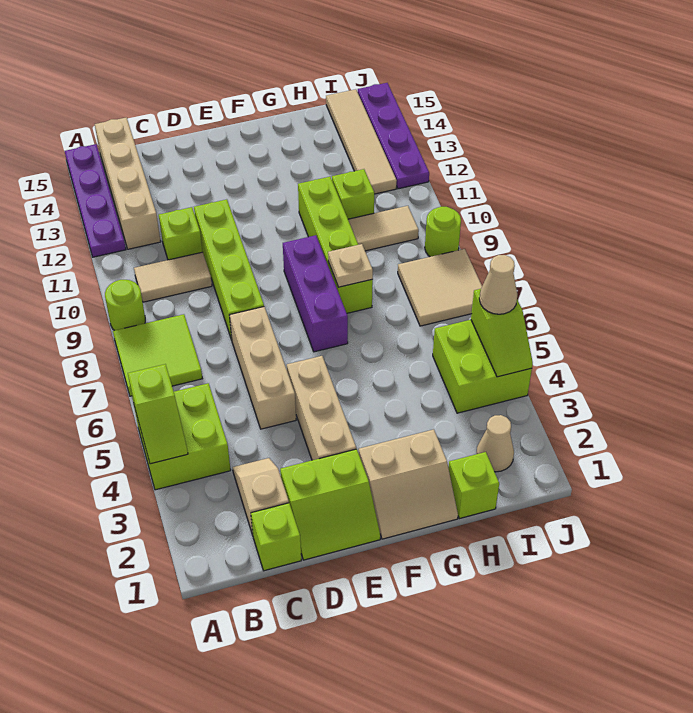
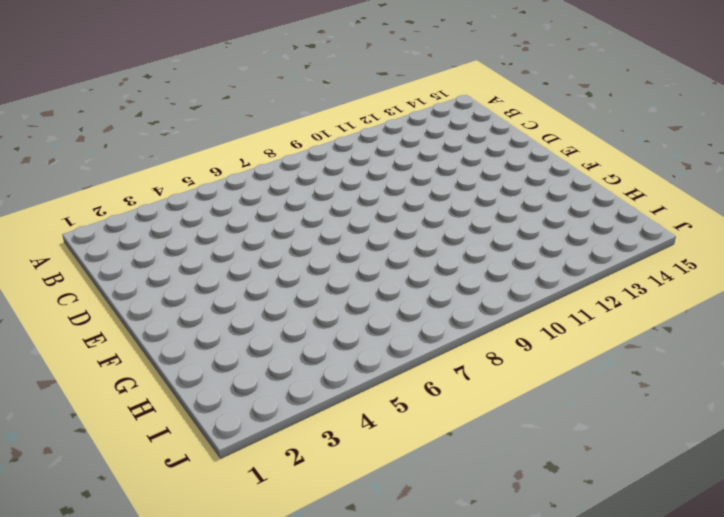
none -> lime brick A4:B5 level 1
none -> lime tile A7:B8 level 1
none -> lime round brick A9 level 1

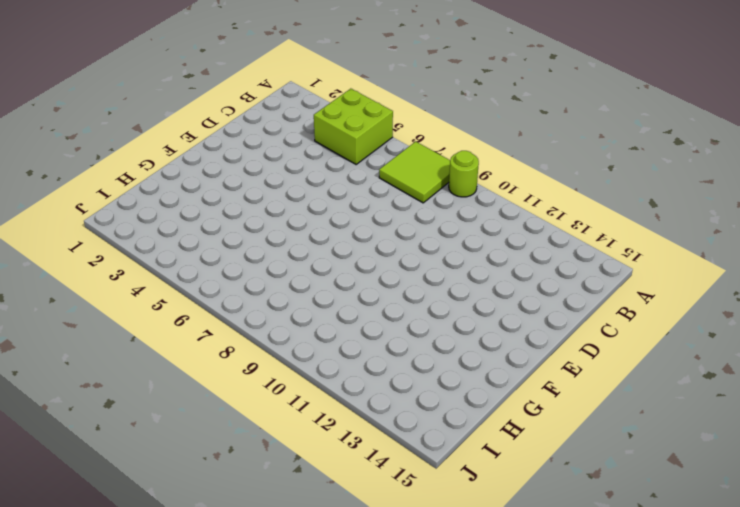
none -> purple plate A12:A15 level 1
none -> tan tile B10:C10 level 1
none -> tan brick B12:B15 level 1

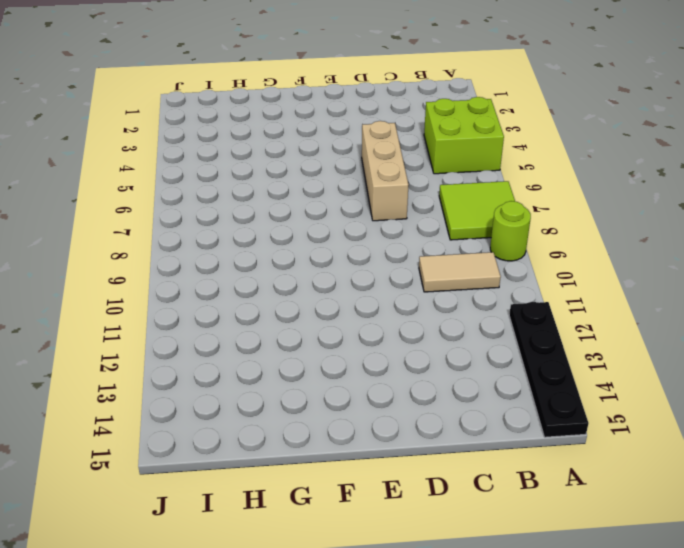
black plate A12:A15 level 1 -> purple plate A12:A15 level 1
none -> tan brick B12:B15 level 1
none -> lime brick C1 level 1
none -> tan slope C2:C3 level 1 top 2

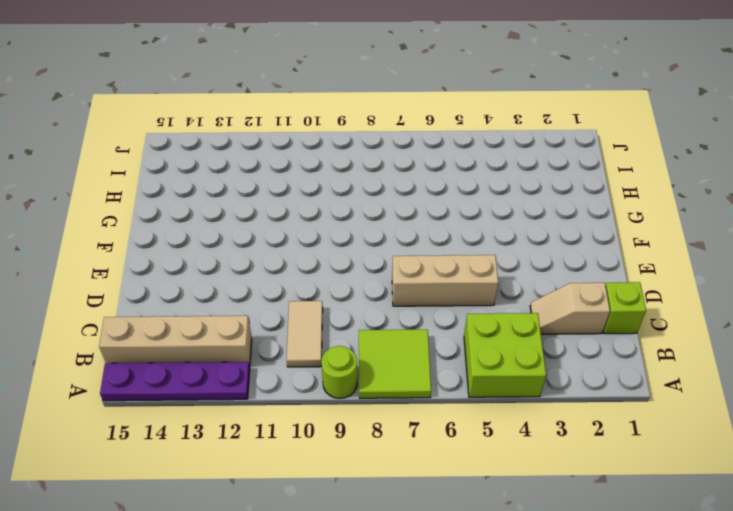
none -> lime brick C11 level 1
none -> lime slope D1:E2 level 1 top 2
none -> lime brick D8:D11 level 1

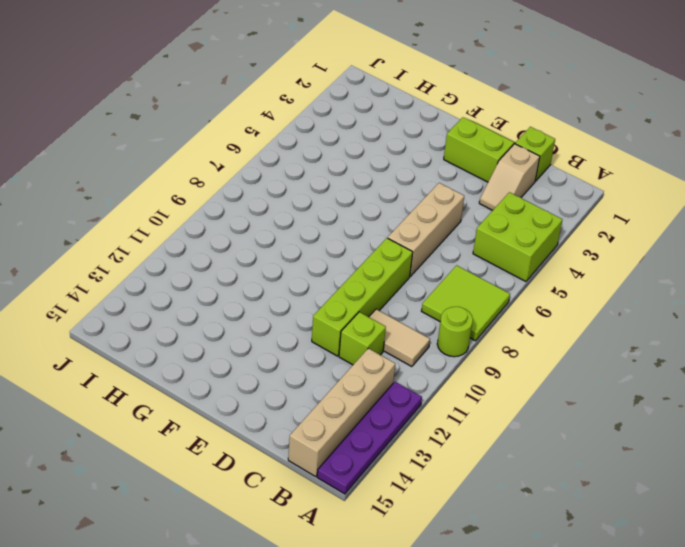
none -> tan brick E3:E5 level 1
none -> tan slope F1:G2 level 1 top 2
none -> purple brick F7:F9 level 1

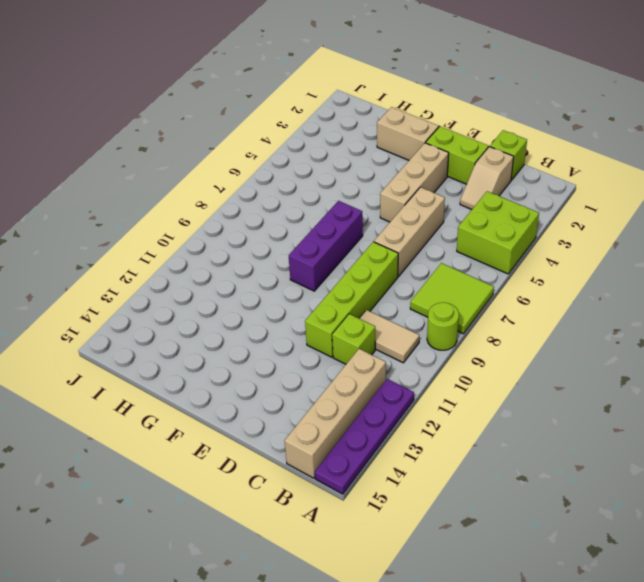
none -> lime brick G8:G11 level 1
none -> lime brick H1 level 1
none -> tan tile H10:I10 level 1

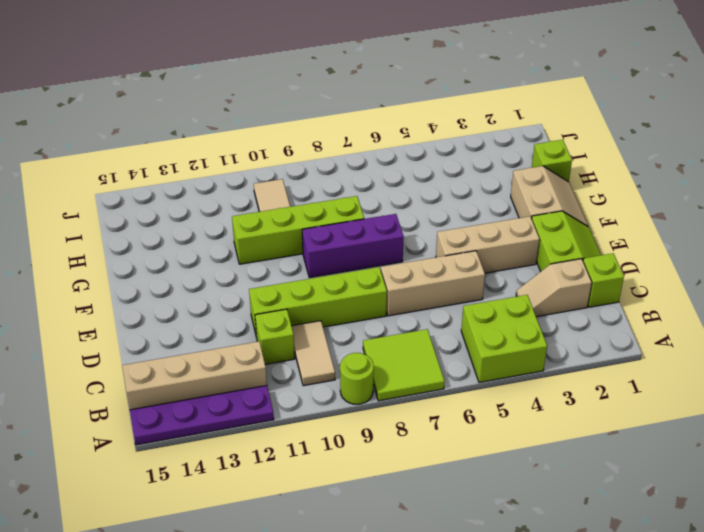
none -> lime brick H11 level 1
none -> tan cone I2 level 1
none -> lime brick I4:J5 level 1

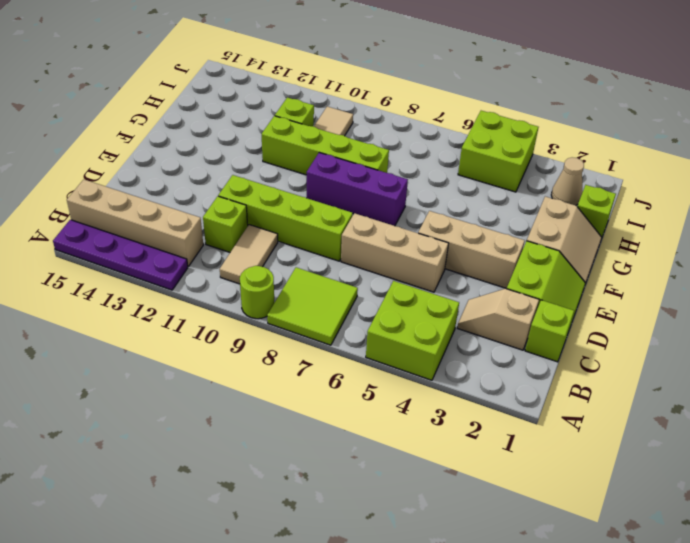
none -> tan tile I7:J8 level 1
none -> tan tile I12:I15 level 1
none -> lime round brick J9 level 1

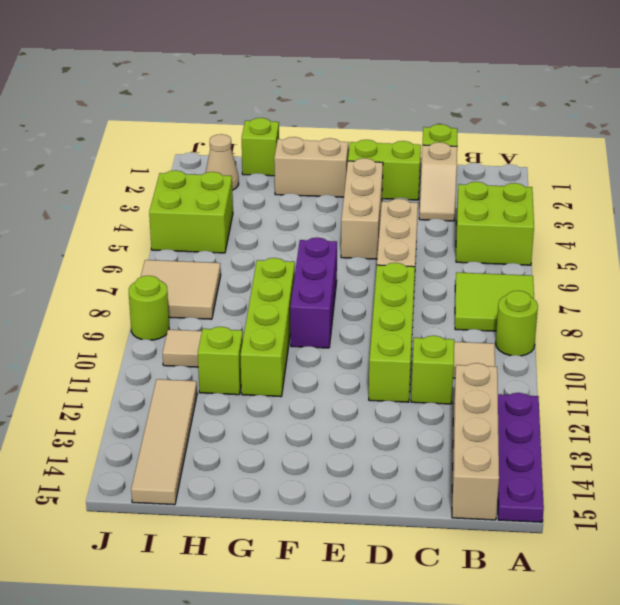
none -> purple plate J12:J15 level 1
none -> lime slope A4:A5 level 2 top 5
none -> tan plate G8 level 2

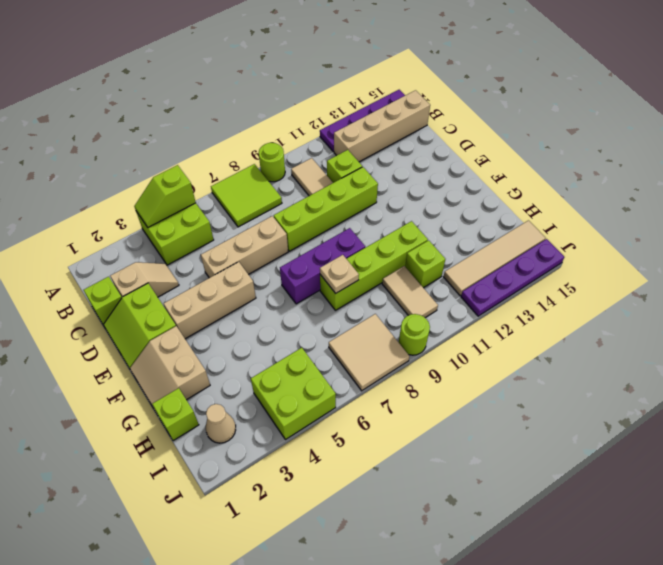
none -> lime slope J4:J5 level 2 top 5
none -> tan cone J5 level 3

